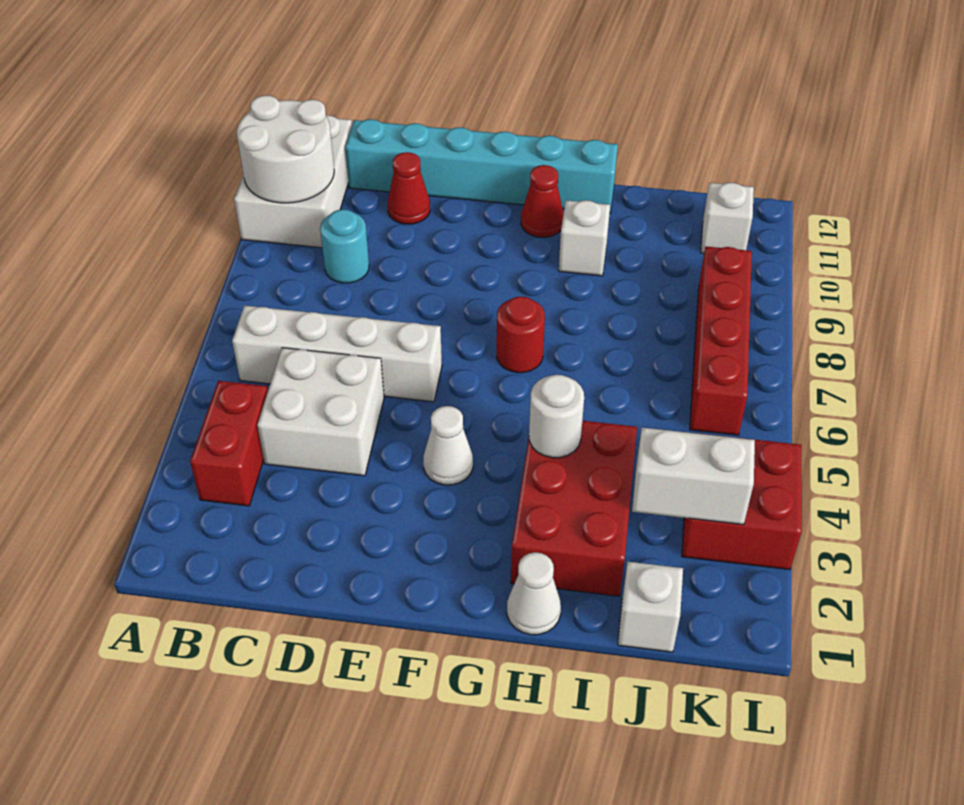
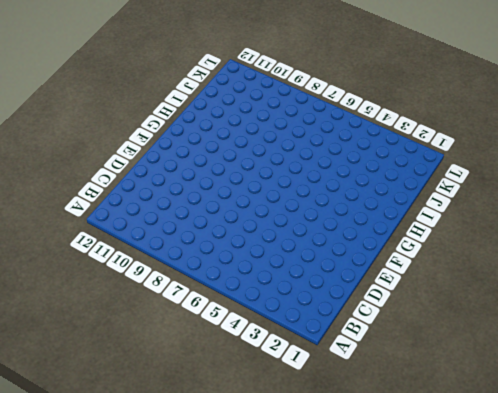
none -> white brick A10:B12 level 1
none -> red brick B3:B4 level 1
none -> white brick B6:E6 level 1

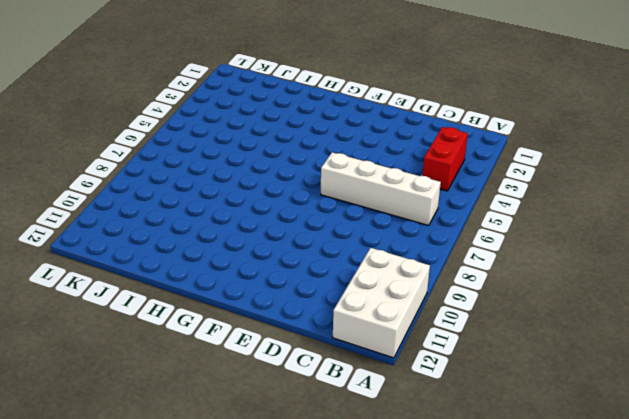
none -> white brick C4:D5 level 1
none -> cyan round brick C9 level 1
none -> cyan brick C12:H12 level 1

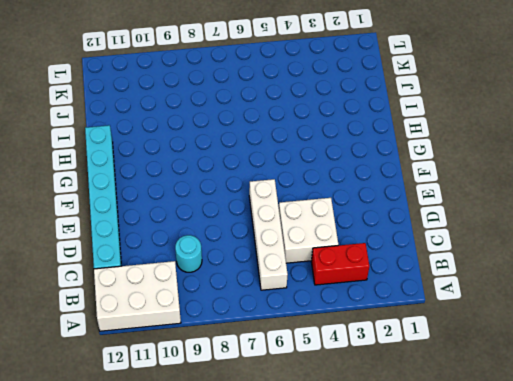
none -> red cone D11 level 1
none -> white cone F4 level 1
none -> red round brick G7 level 1

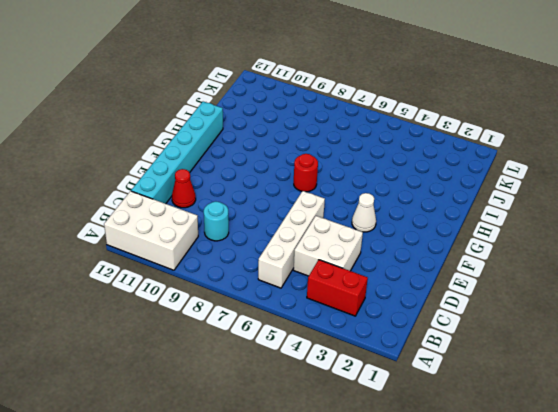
none -> red cone G11 level 1
none -> white cone H1 level 1
none -> red brick H2:I4 level 1

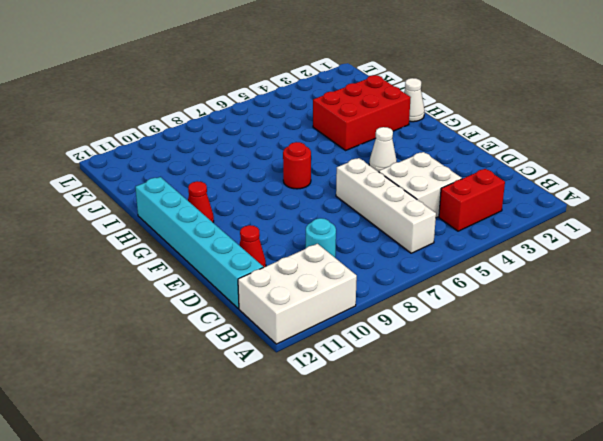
none -> white brick H10 level 1
none -> white brick J1 level 1
none -> red brick K3:L4 level 1

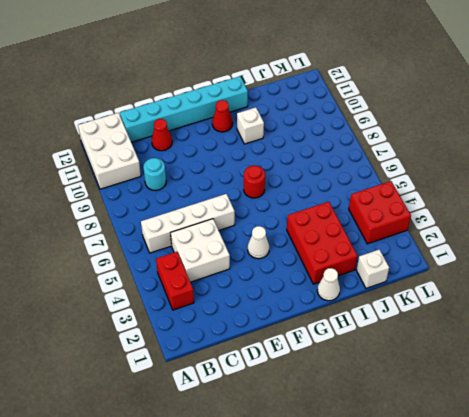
none -> red brick K6:K9 level 1
none -> white brick K11 level 1
none -> white round brick A10:B11 level 2

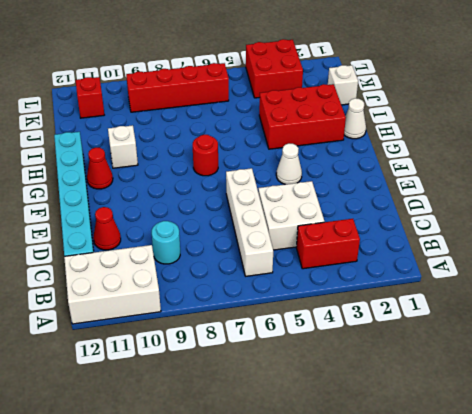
red brick K11 level 1 -> white brick K11 level 1
none -> white round brick A10:B11 level 2
none -> white round brick H4 level 2
none -> white brick J3:K3 level 2

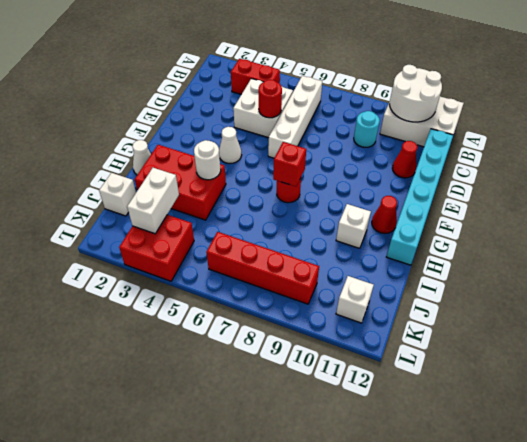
red round brick D5 level 2 -> none
red brick G7 level 2 -> none

